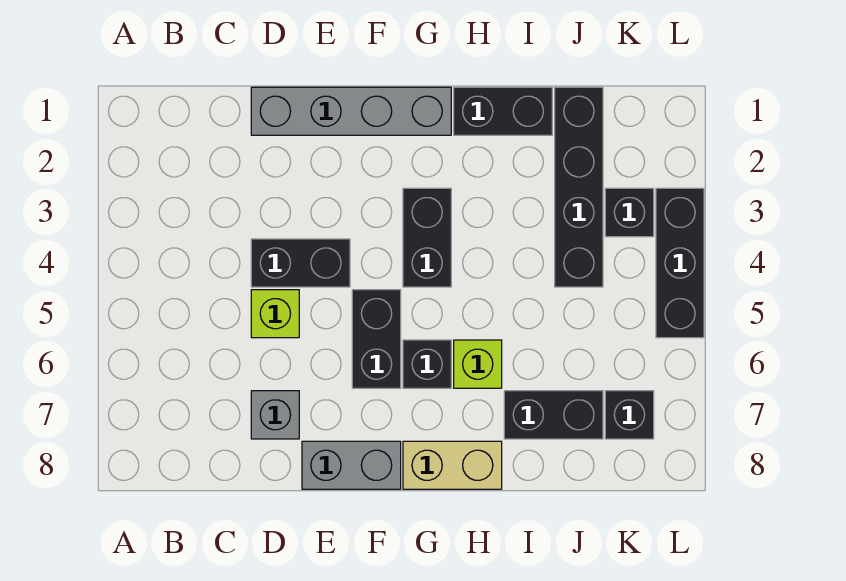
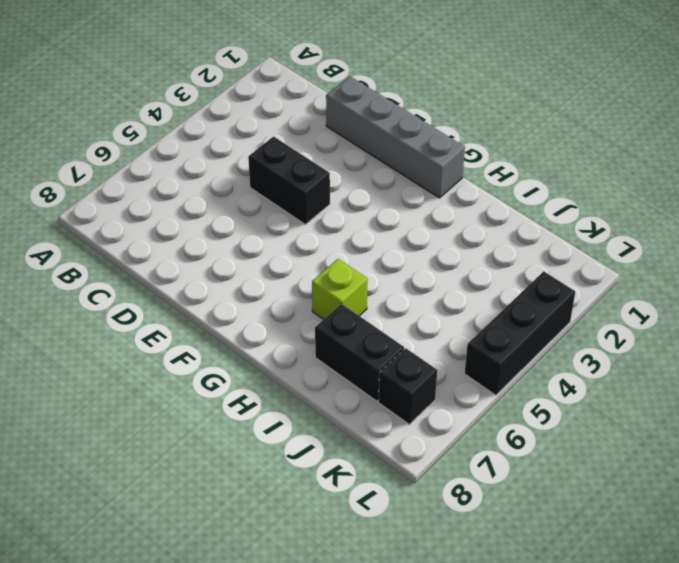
none -> lime brick D5 level 1
none -> grey brick D7 level 1
none -> grey brick E8:F8 level 1

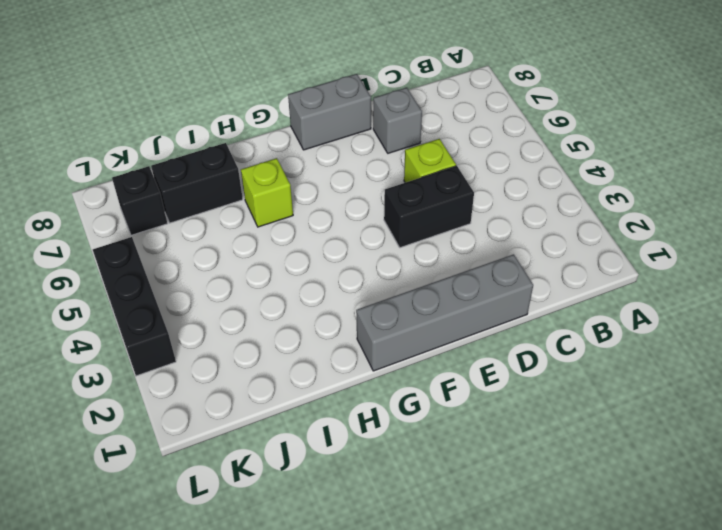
none -> black brick F5:F6 level 1
none -> black brick G3:G4 level 1
none -> black brick G6 level 1

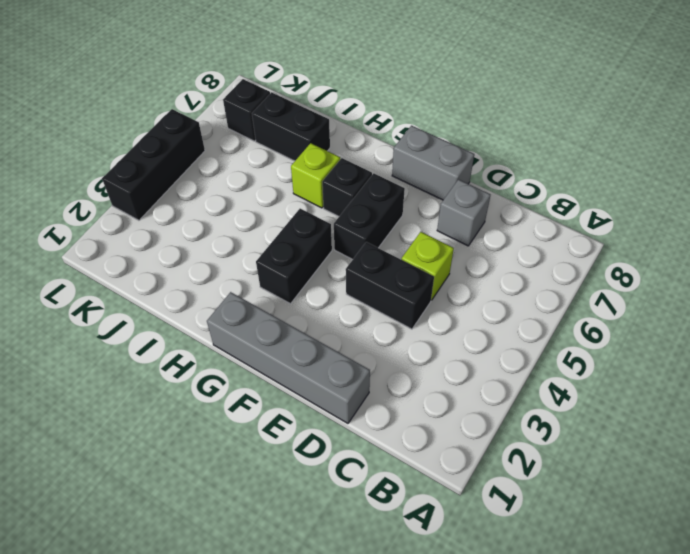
none -> tan brick G8:H8 level 1
none -> black brick H1:I1 level 1
none -> black brick J1:J4 level 1

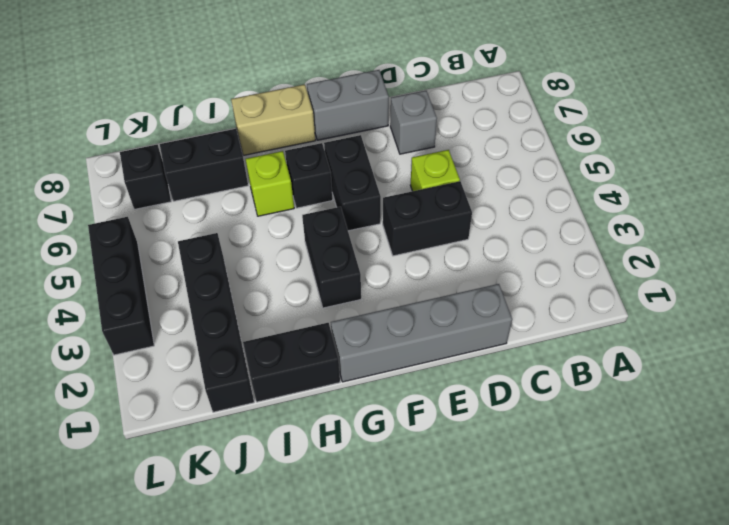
none -> black brick K3 level 1

